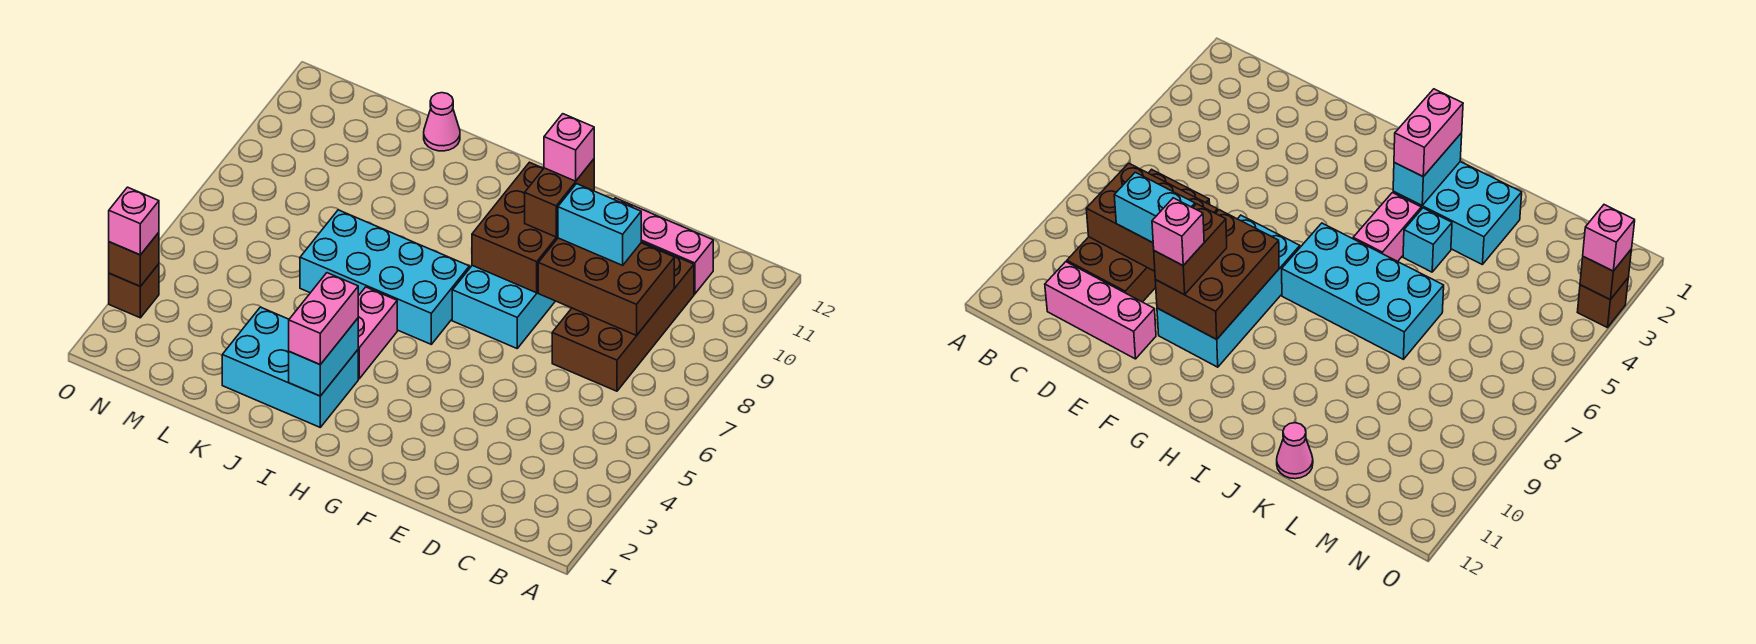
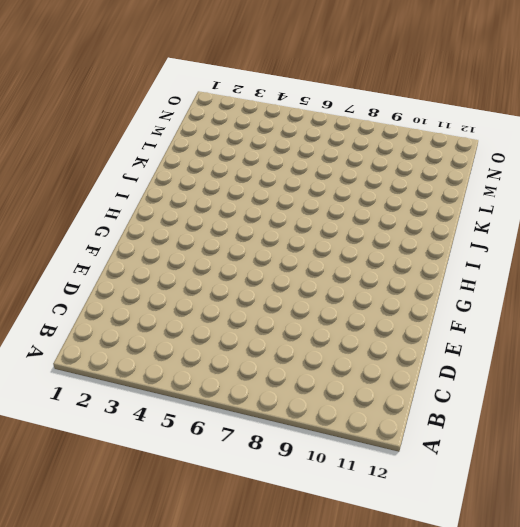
none -> brown brick C7:D10 level 1
none -> pink brick C11:E11 level 1
none -> cyan brick F7:G10 level 1

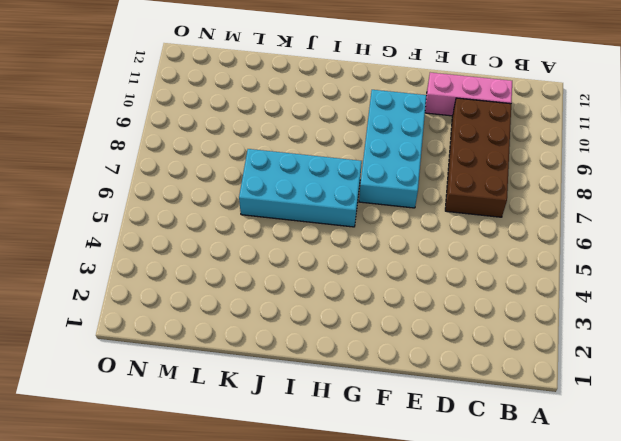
none -> cyan brick I2:K3 level 1
none -> pink brick I4:I5 level 1
none -> cyan brick J4 level 1

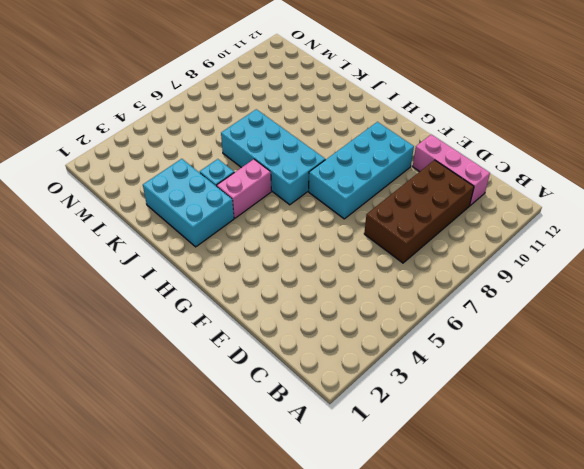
none -> pink cone K12 level 1
none -> brown brick O3 level 1
none -> brown brick C8:E9 level 2

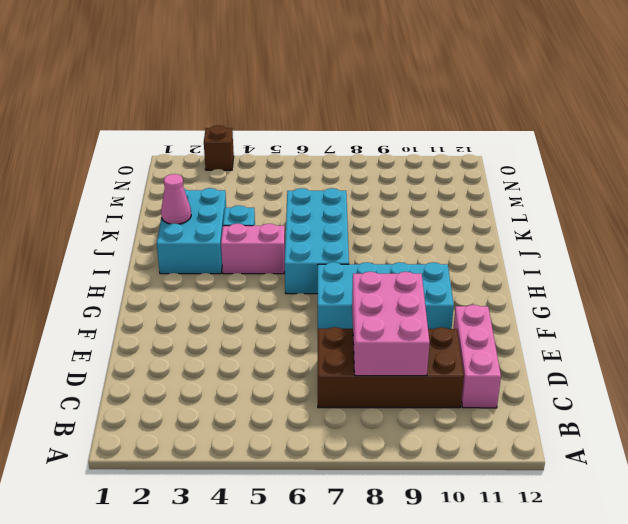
pink brick C8:E9 level 2 -> brown brick C8:E9 level 2
pink cone J2 level 2 -> pink cone K12 level 1
none -> brown brick F8:G10 level 2
none -> cyan brick I2:I3 level 2
none -> brown brick O3 level 2

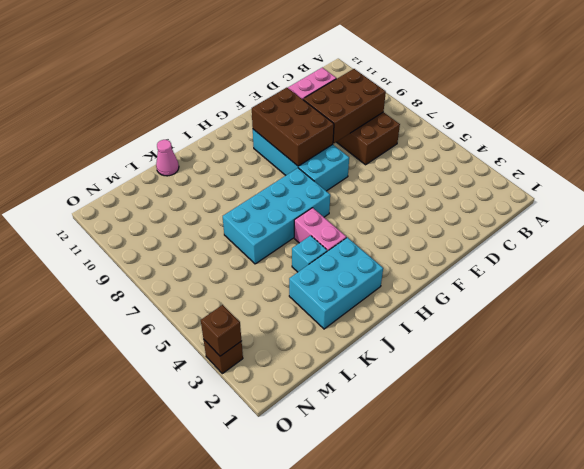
none -> cyan brick I2:I3 level 2
none -> cyan brick D9:E9 level 3
none -> brown brick F9:F10 level 3

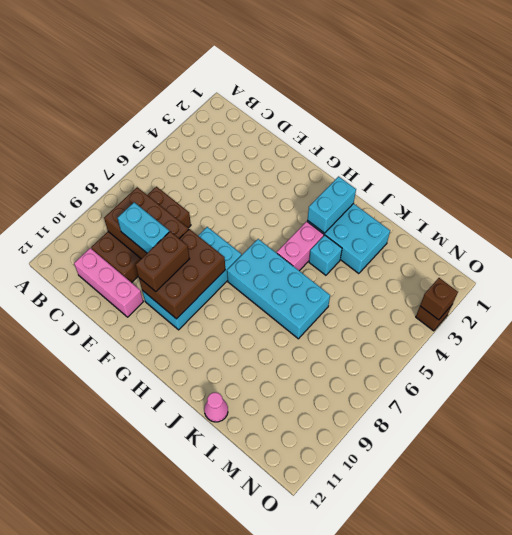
none -> pink brick I2:I3 level 3
none -> pink brick O3 level 3
none -> pink brick F10 level 4

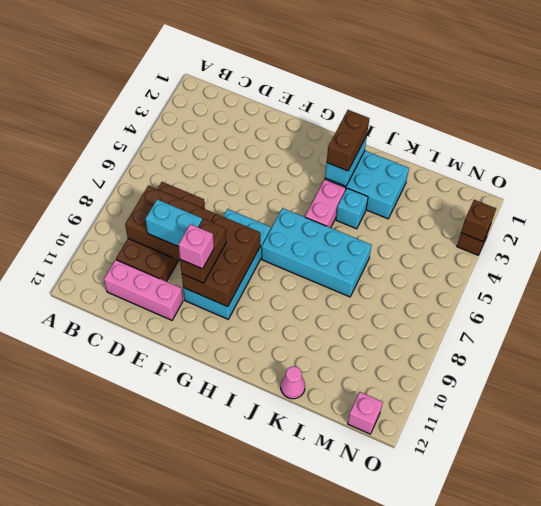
brown brick I2:I3 level 3 -> pink brick I2:I3 level 3
pink brick N12 level 1 -> pink brick O3 level 3

